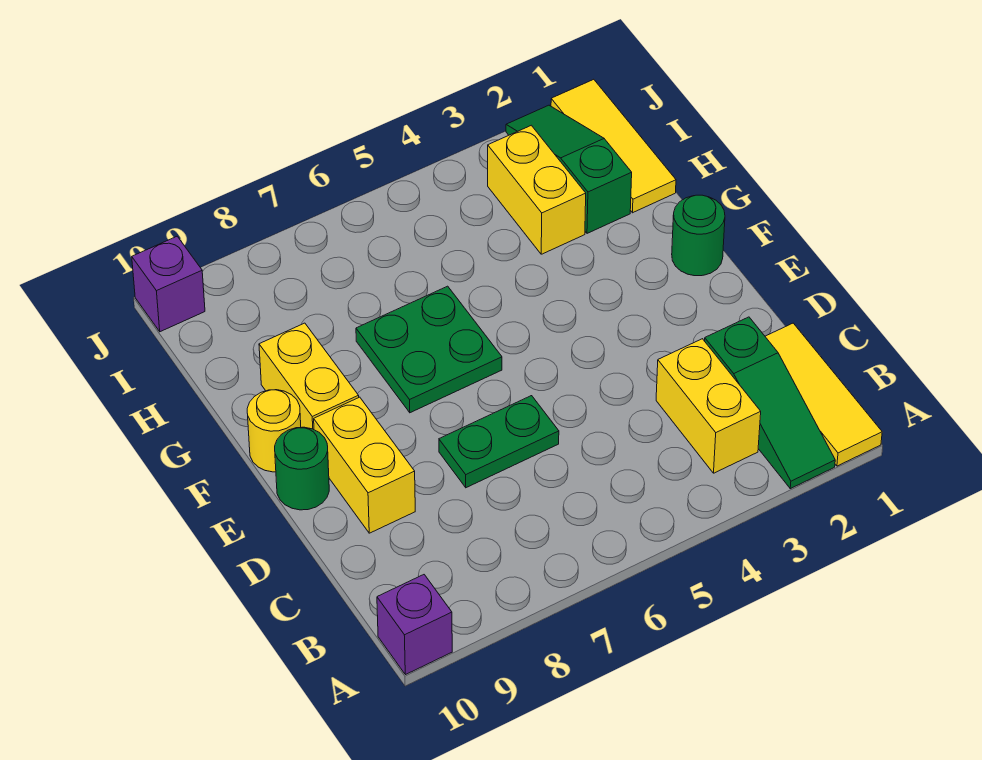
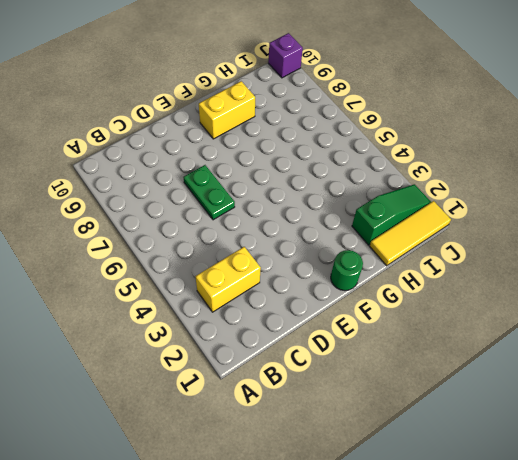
none -> yellow tile A1:C1 level 1
none -> green slope A2:C2 level 1 top C
none -> purple brick A10 level 1

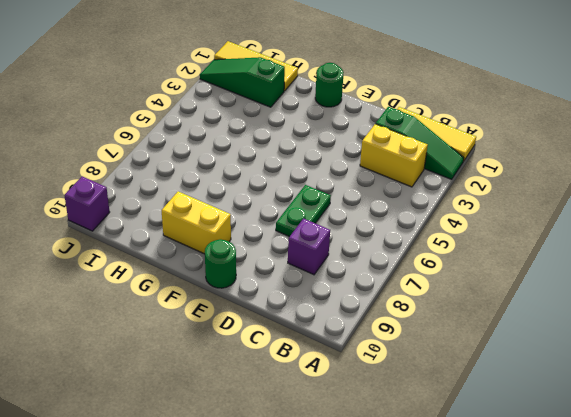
purple brick C8 level 1 -> purple brick A10 level 1
none -> yellow brick D9:E9 level 1
none -> green plate F6:G7 level 1
none -> yellow round brick F10 level 1

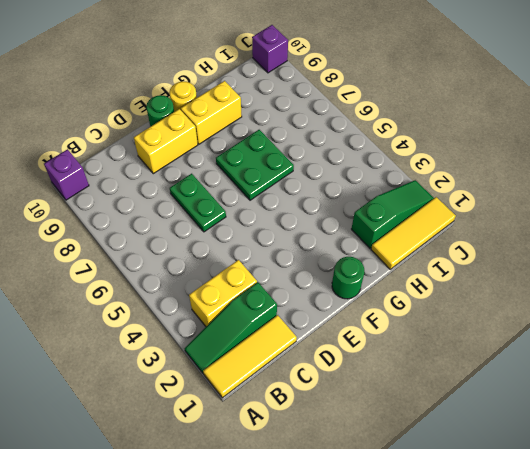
none -> yellow brick H3:I3 level 1

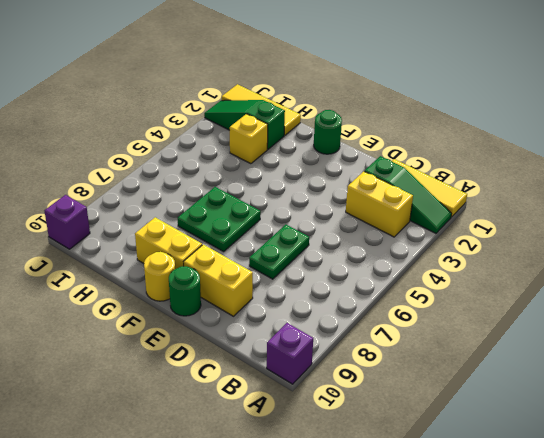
yellow brick H3 level 1 -> yellow brick H3:I3 level 1

